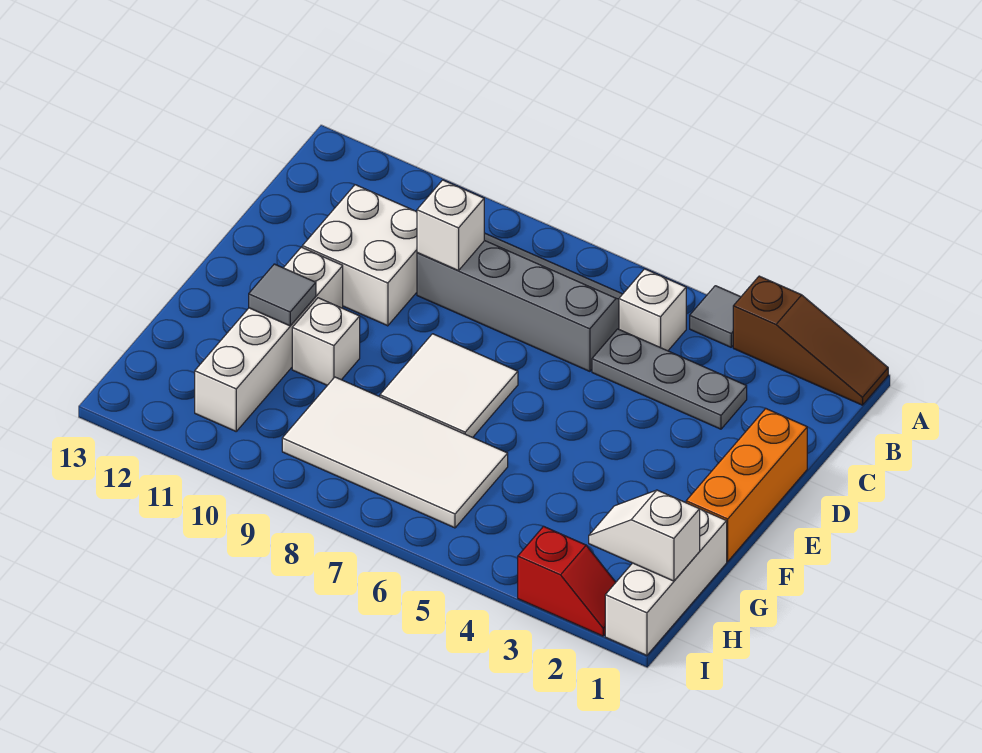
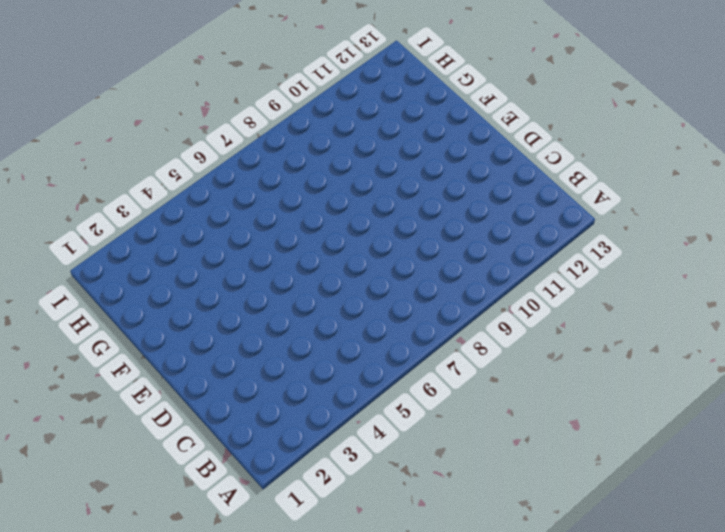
none -> brown slope A1:A3 level 1 top 3
none -> grey tile A4 level 1
none -> white brick B5 level 1

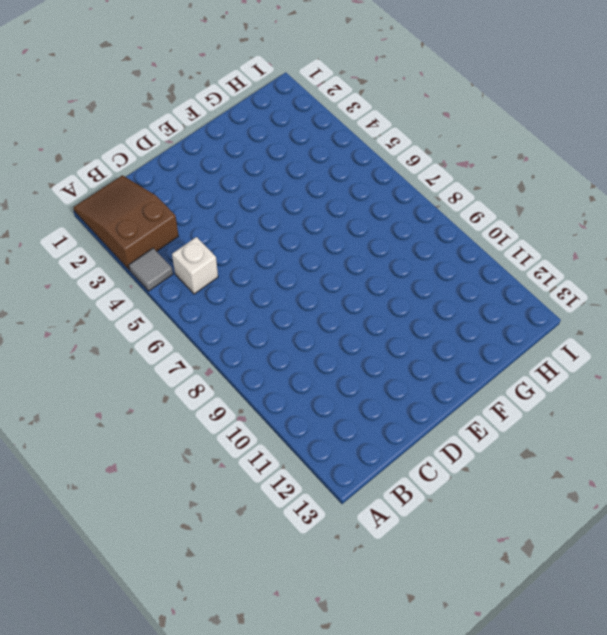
brown slope A1:B3 level 1 top 3 -> brown slope A1:A3 level 1 top 3
none -> grey slope B6:C9 level 1 top C
none -> grey plate C3:C5 level 1
none -> white brick C10:D11 level 1

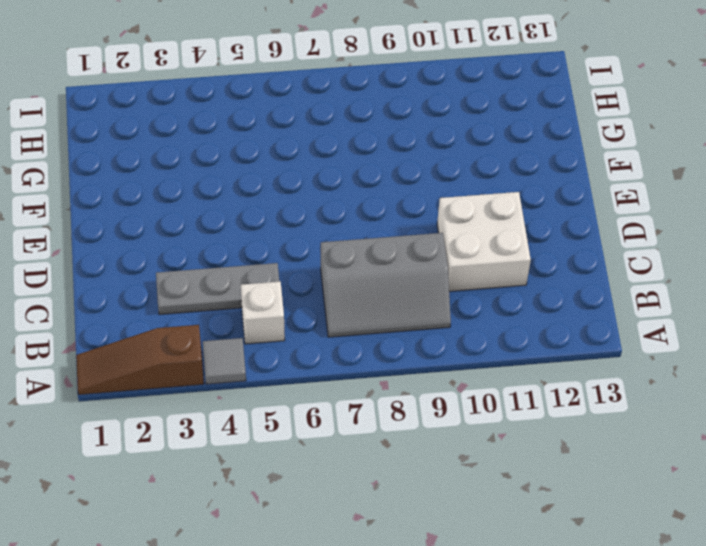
grey slope B7:C9 level 1 top C -> grey slope B6:C9 level 1 top C
none -> orange brick D1:F1 level 1
none -> white tile E7:F8 level 1
none -> white brick E11:H11 level 1

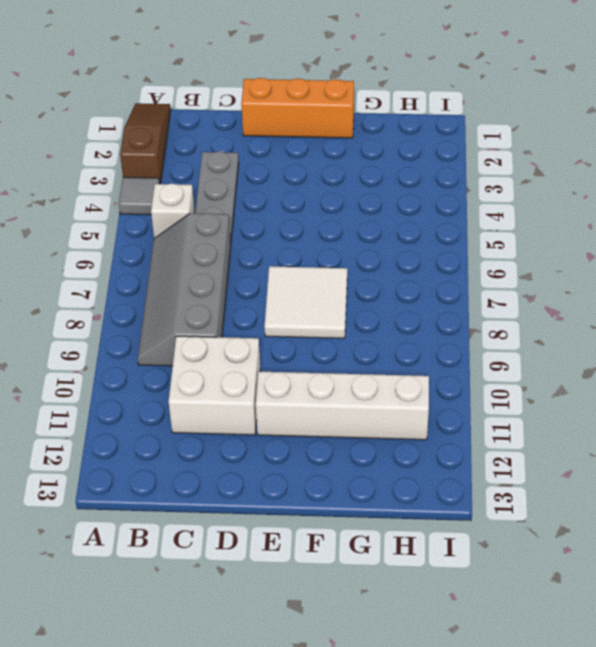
none -> white brick F10 level 1
none -> white brick G1:I1 level 1
none -> white tile G6:H9 level 1

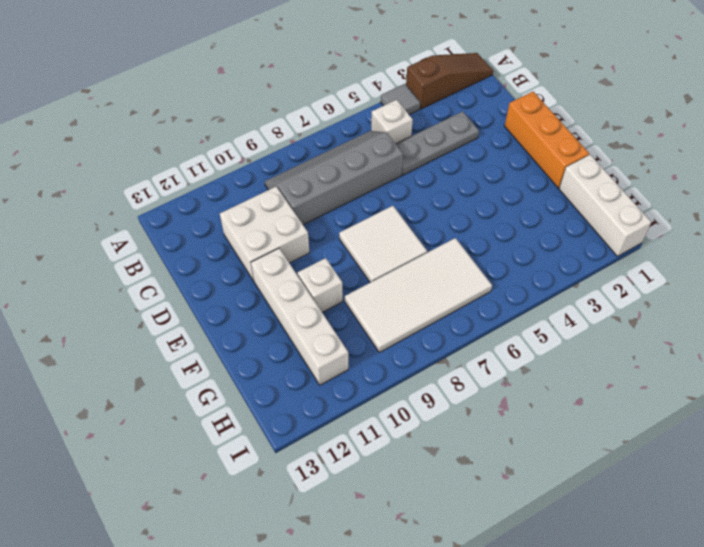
none -> red slope I2:I3 level 1 top 3
none -> white brick C9 level 2
none -> grey tile F11 level 2

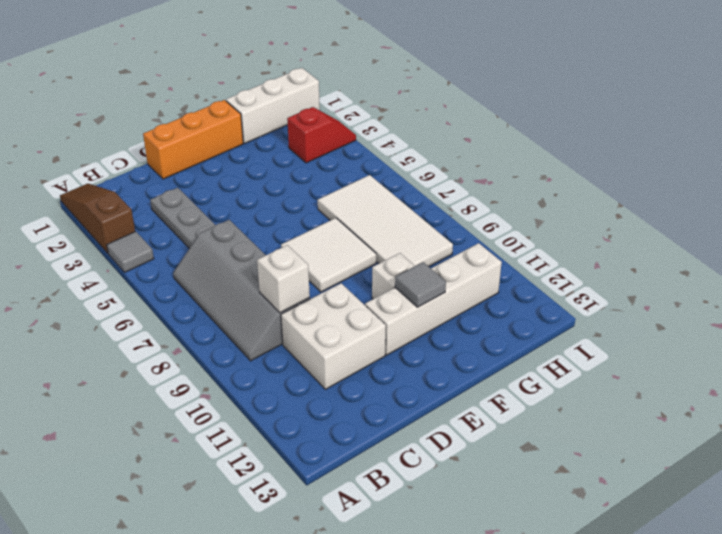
red slope H3:I3 level 1 top H -> red slope I2:I3 level 1 top 3
none -> white brick B5 level 1
none -> white slope H1:H2 level 2 top 1

